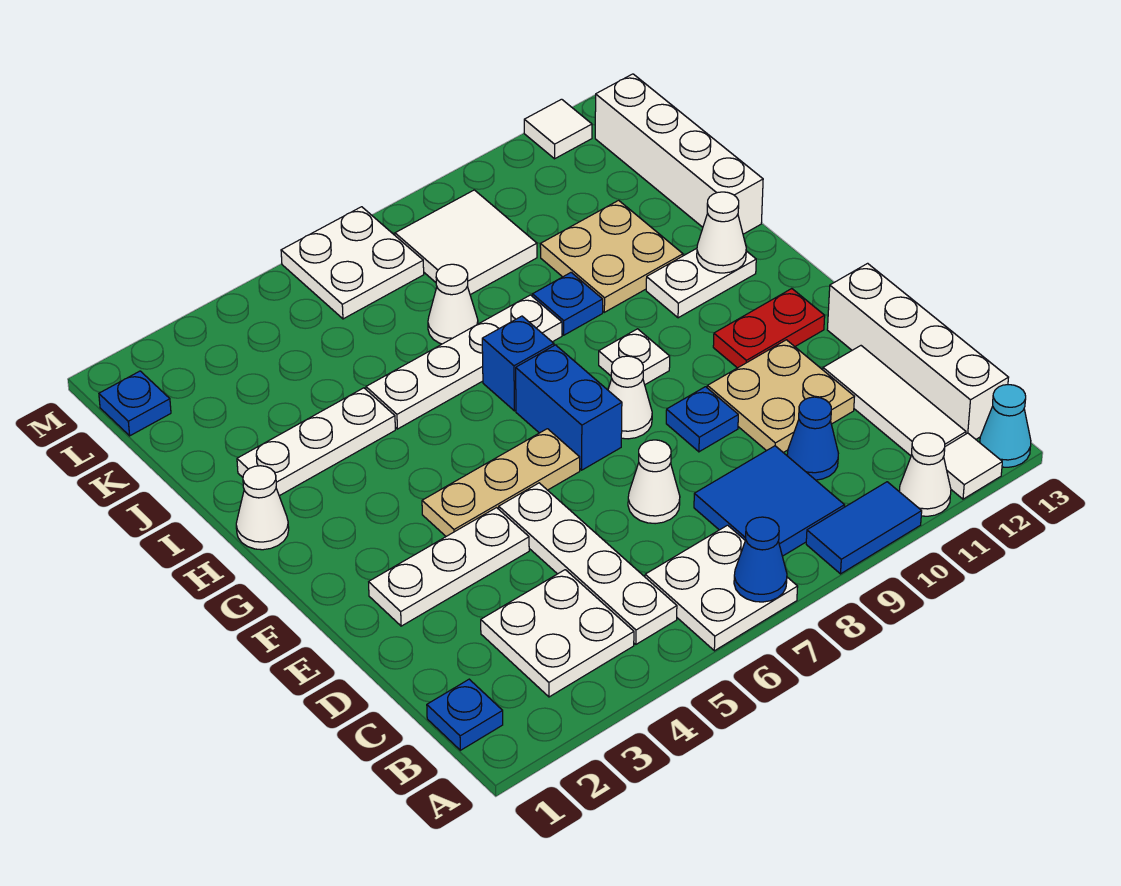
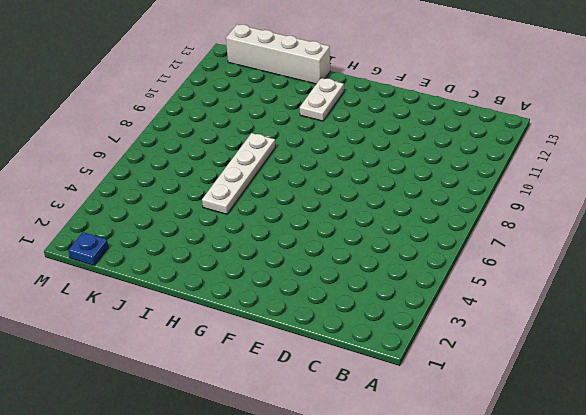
none -> white plate A6:B7 level 1
none -> blue tile A9:A10 level 1
none -> white cone A11 level 1
none -> white tile A12 level 1

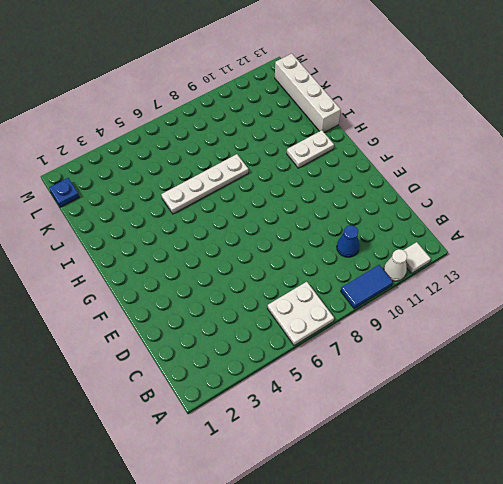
none -> cyan cone A13 level 1
none -> blue plate B1 level 1
none -> white plate B3:C4 level 1
none -> white plate B5:E5 level 1

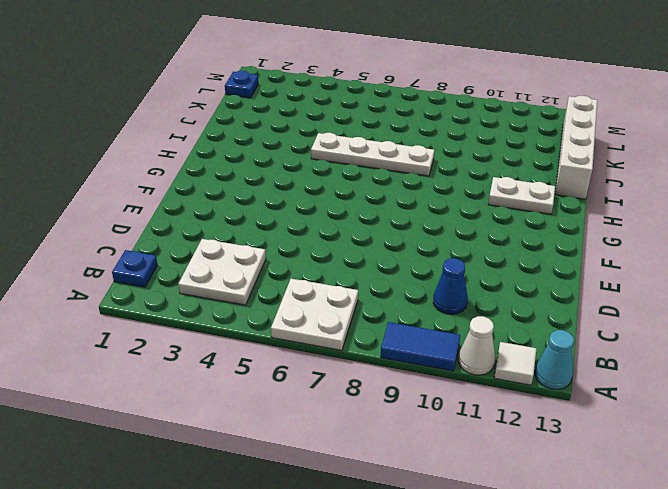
none -> white plate B5:E5 level 1
none -> blue tile B8:C9 level 1
none -> white tile B12:D12 level 1
none -> white brick B13:E13 level 1

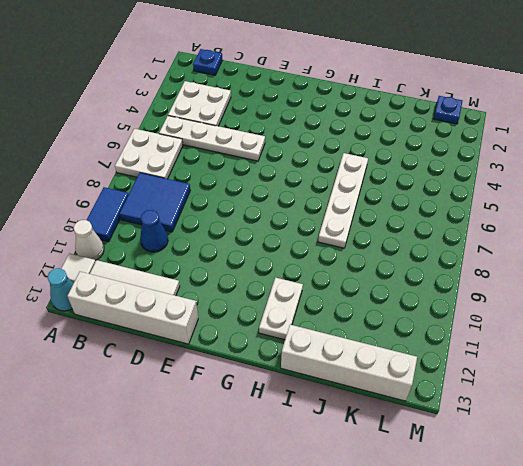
none -> white cone D7 level 1
none -> tan plate D10:E11 level 1
none -> white plate E2:E4 level 1
none -> blue plate E9 level 1

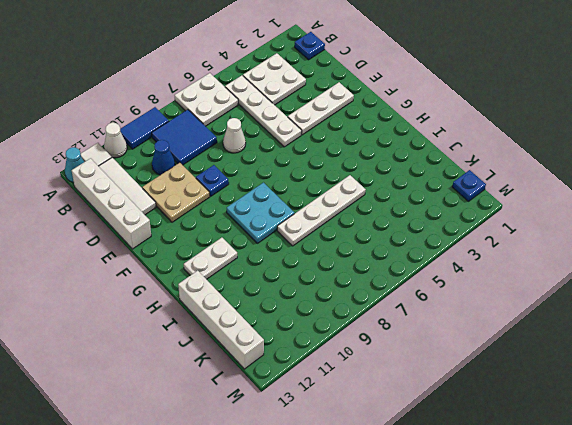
cyan plate G8:H9 level 1 -> white plate G9 level 1
none -> tan plate F4:F6 level 1
none -> blue brick F7:G7 level 1
none -> white cone F8 level 1
none -> red plate F11:F12 level 1

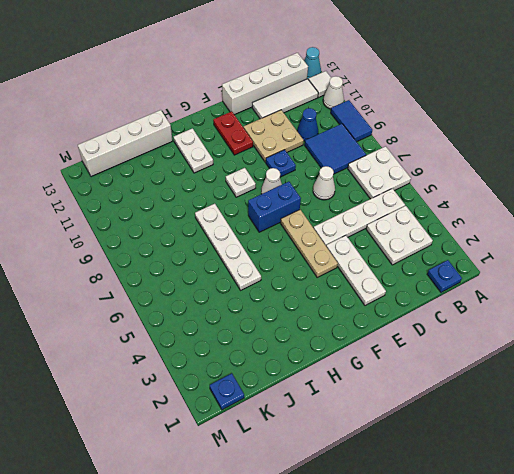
none -> white cone H1 level 1
none -> blue brick H7 level 1
none -> white plate I2:I4 level 1
none -> blue plate I9 level 1

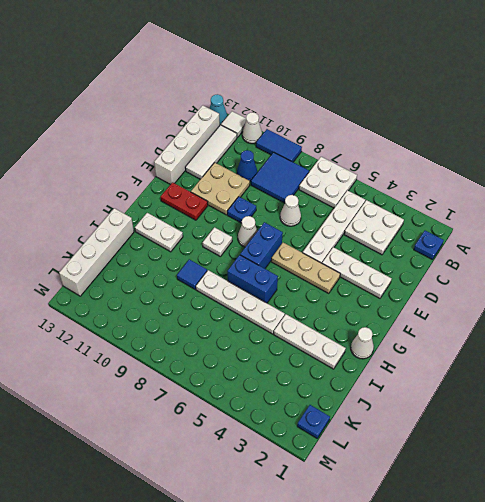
blue brick H6:H7 level 1 -> blue brick H7 level 1
blue tile I9 level 1 -> blue plate I9 level 1
none -> tan plate I10:J11 level 1
none -> white cone J7 level 1
none -> white tile K8:L9 level 1
none -> white plate L6:M7 level 1

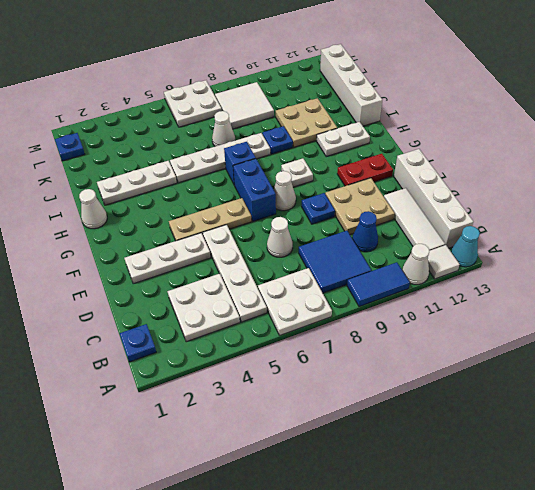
none -> white tile M12 level 1
none -> blue cone A7 level 2
none -> white cone H12 level 2

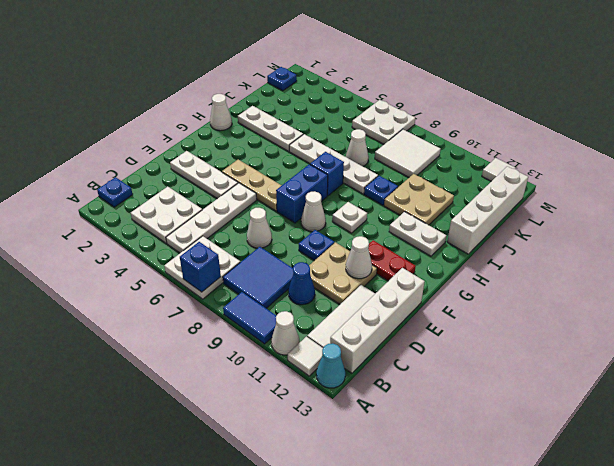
blue brick A7 level 2 -> blue cone A7 level 2
white cone E11 level 2 -> white cone H12 level 2

